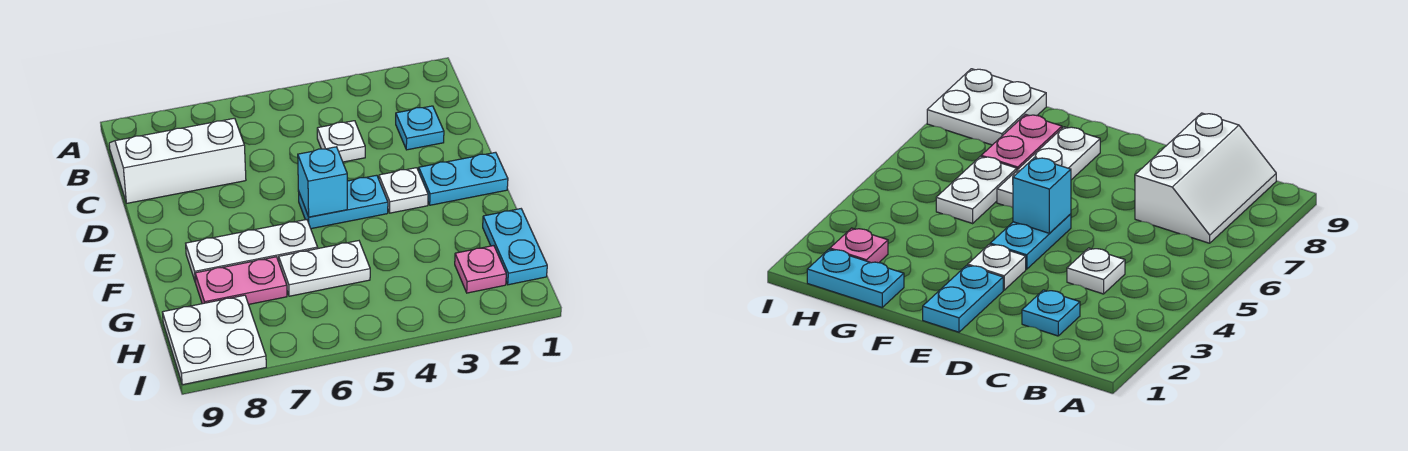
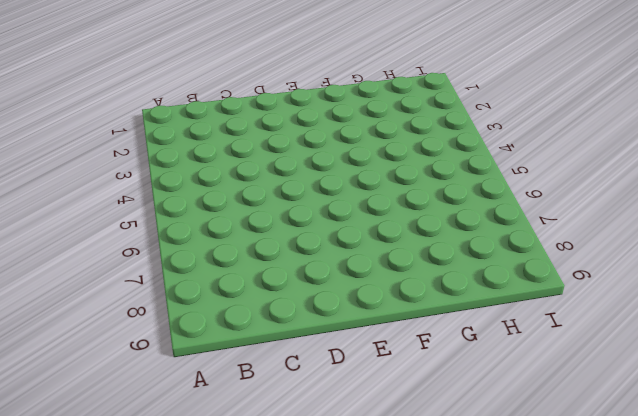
none -> white slope B7:C9 level 1 top C
none -> cyan plate C2 level 1
none -> white plate C4 level 1

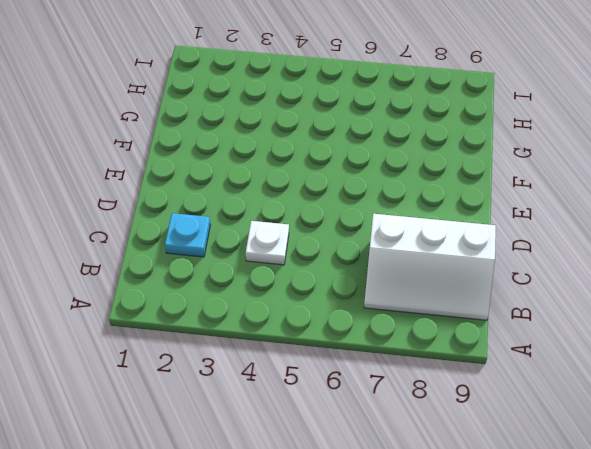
none -> cyan plate E1:E2 level 1
none -> white plate E3 level 1
none -> cyan plate E4:E5 level 1

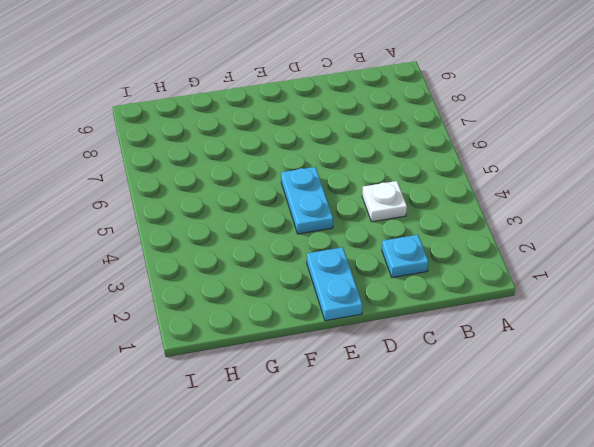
none -> white slope B7:C9 level 1 top C
none -> white plate E3 level 1
none -> white plate F6:F8 level 1

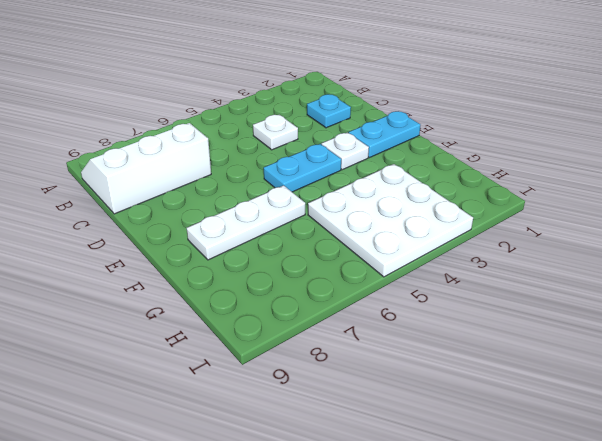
white plate G3:I5 level 1 -> white plate G5:G6 level 1
none -> cyan plate G1:H1 level 1
none -> pink plate G7:G8 level 1
none -> pink plate H2 level 1

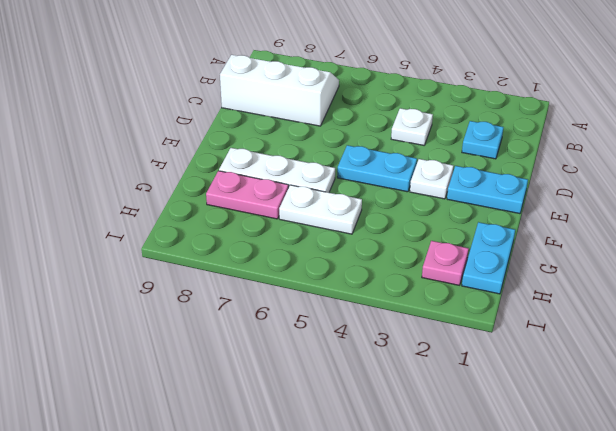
none -> white plate H8:I9 level 1
none -> cyan brick E5 level 2

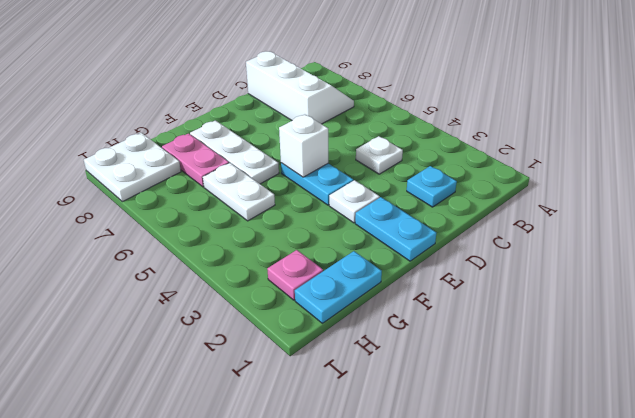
white brick E5 level 2 -> cyan brick E5 level 2

